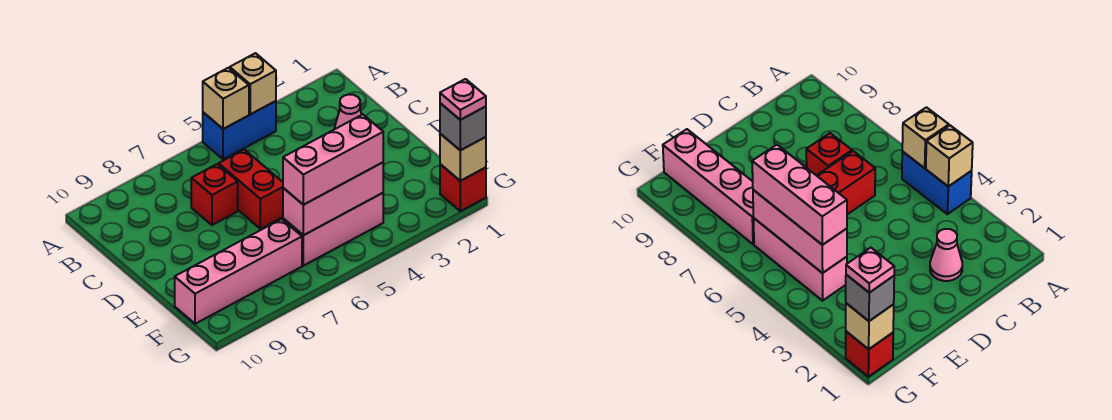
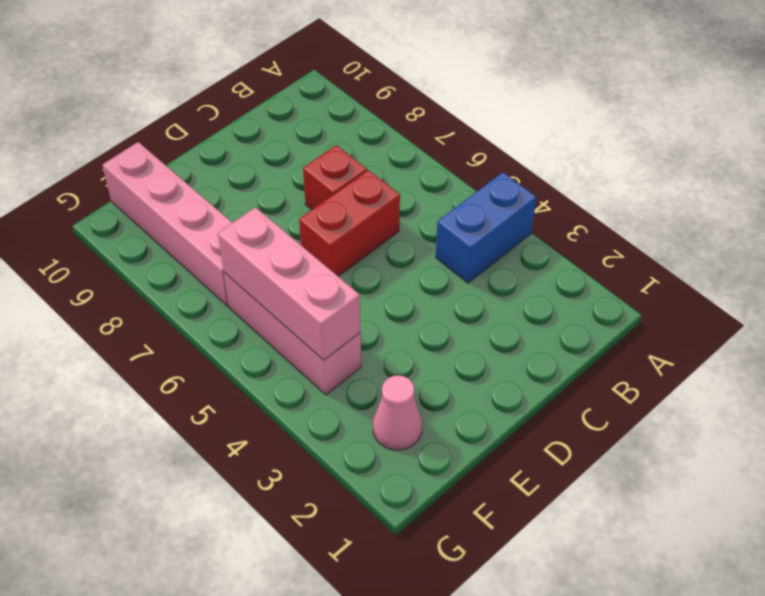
blue brick A4:B4 level 1 -> blue brick A4:A5 level 1
pink cone F2 level 1 -> pink cone C2 level 1
none -> red brick G1 level 1
none -> tan brick A4 level 2
none -> tan brick A5 level 2

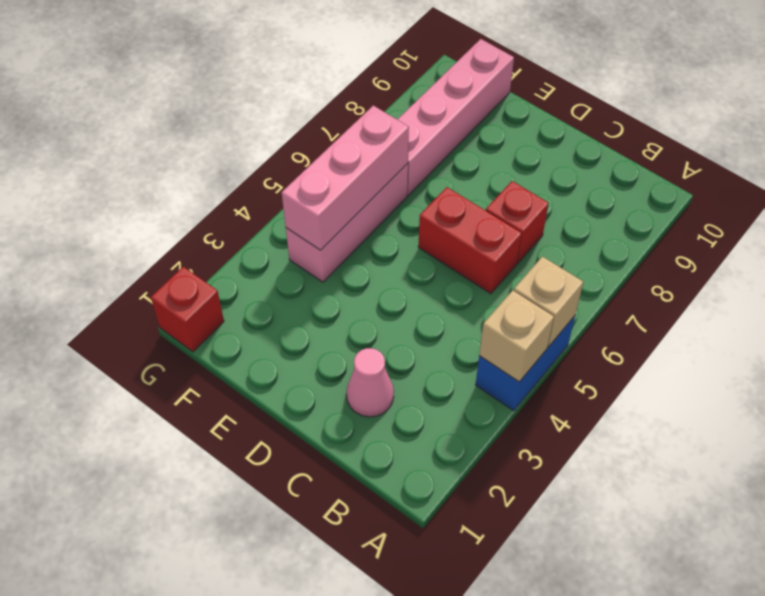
none -> tan brick G1 level 2
none -> pink brick F4:F6 level 3
none -> grey brick G1 level 3

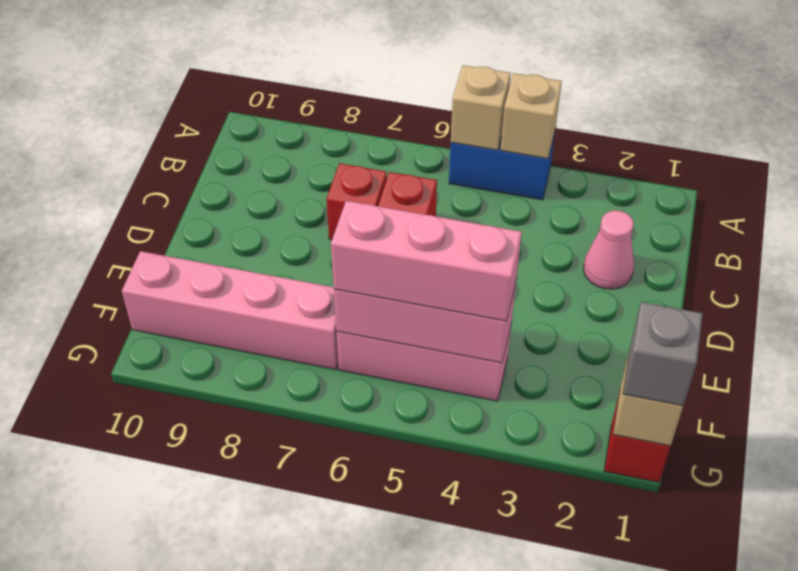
none -> pink plate G1 level 4

